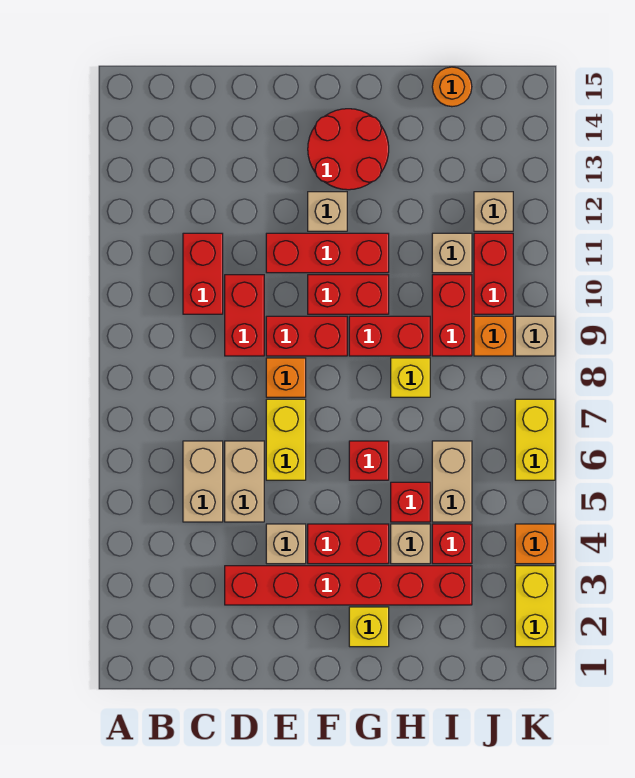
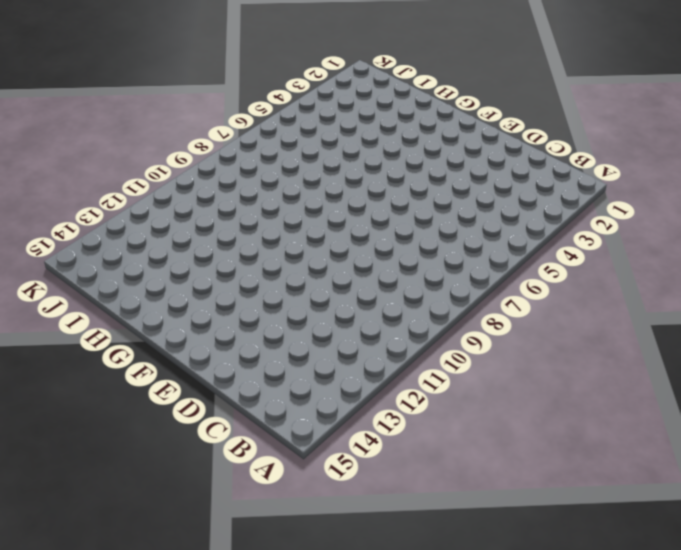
none -> tan brick C5:C6 level 1
none -> red brick C10:C11 level 1
none -> red brick D3:I3 level 1
none -> tan brick D5:D6 level 1

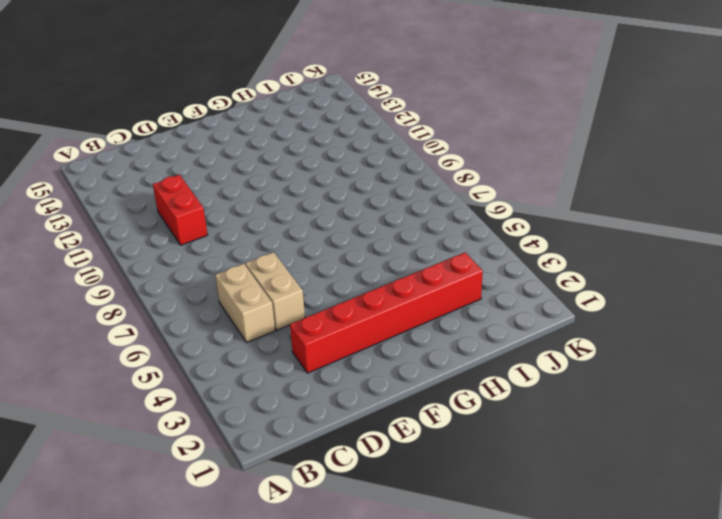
none -> red brick D9:D10 level 1
none -> tan brick E4 level 1
none -> yellow brick E6:E7 level 1
none -> orange brick E8 level 1

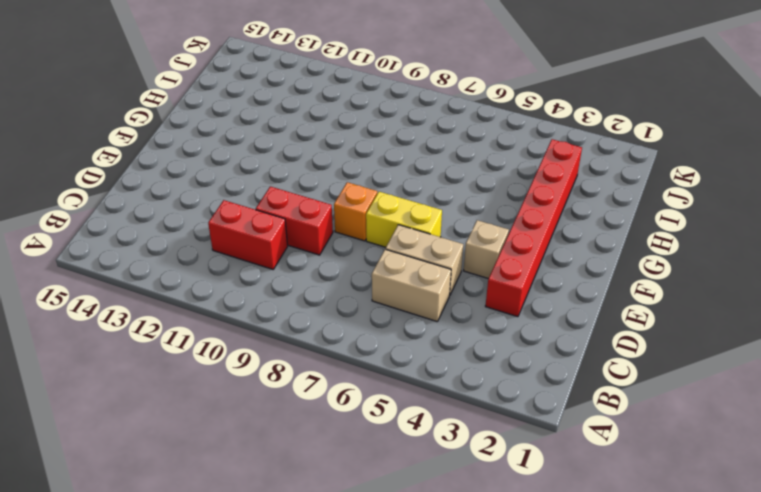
none -> red brick E9:F9 level 1
none -> red brick E11:G11 level 1
none -> red brick F4:G4 level 1
none -> red brick F10:G10 level 1

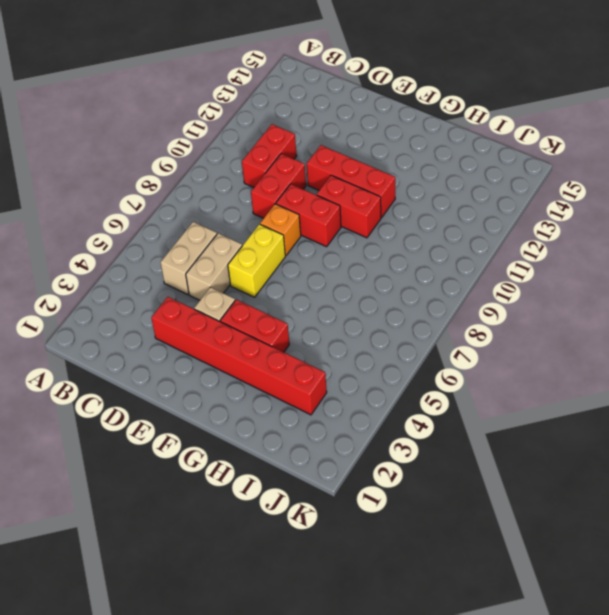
none -> tan brick F12 level 1
none -> red round brick F13:G14 level 1
none -> yellow brick G2 level 1
none -> red brick G6 level 1

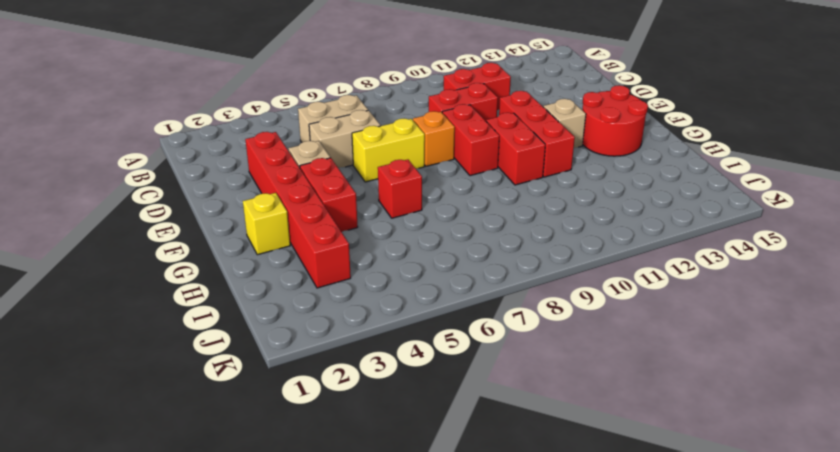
none -> red brick G9:H9 level 1
none -> tan brick H4 level 1
none -> red brick H5 level 1
none -> yellow brick H8 level 1

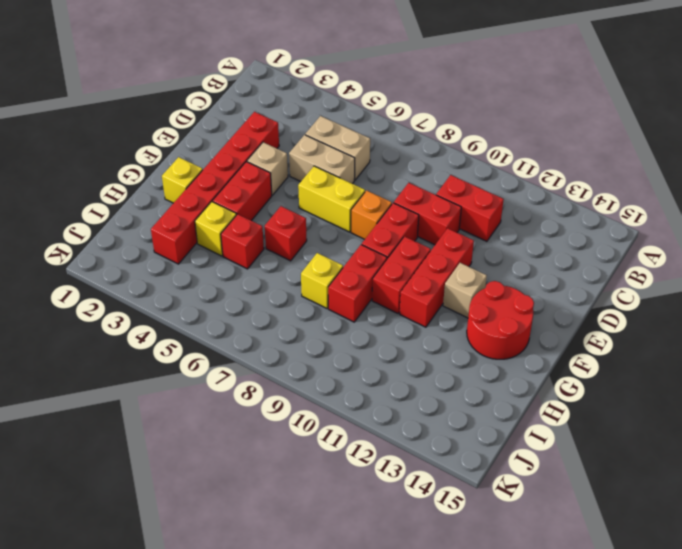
yellow brick H4 level 1 -> tan brick H4 level 1
none -> red brick I4 level 1
none -> tan brick I5:I6 level 1
none -> red brick I9:I10 level 1
none -> tan brick I11 level 1

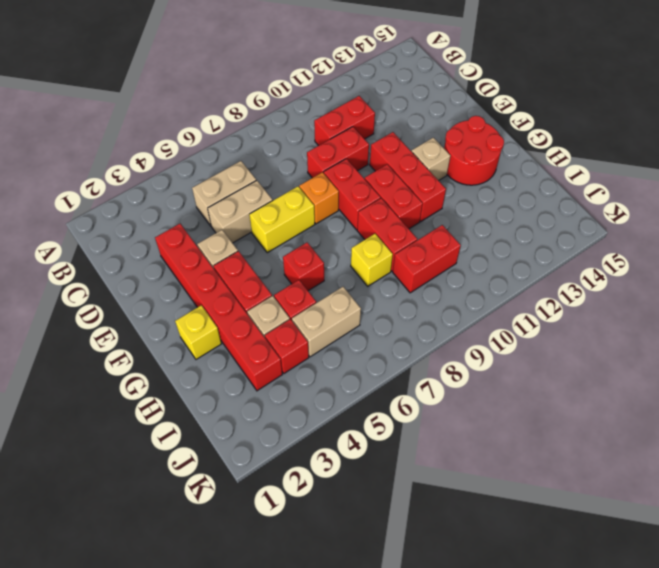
none -> tan brick I11 level 1
none -> orange round brick I15 level 1
none -> orange brick J9 level 1
none -> red brick J10:J11 level 1

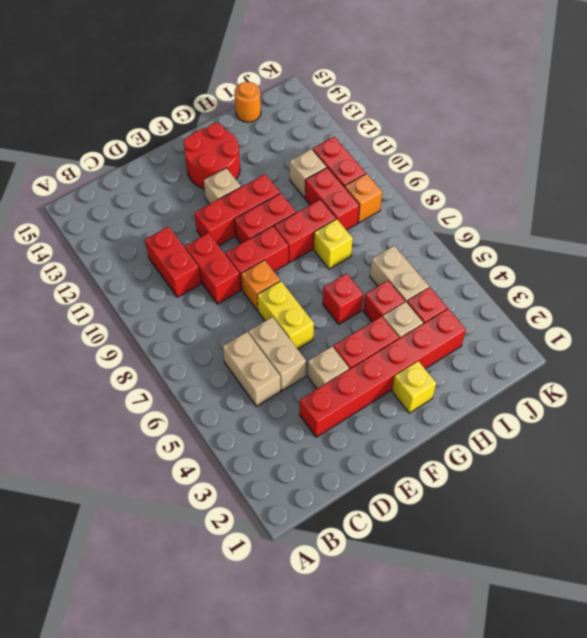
none -> tan brick J12 level 1
none -> yellow brick K2:K3 level 1
none -> orange brick K4 level 1
none -> yellow brick K6:K7 level 1

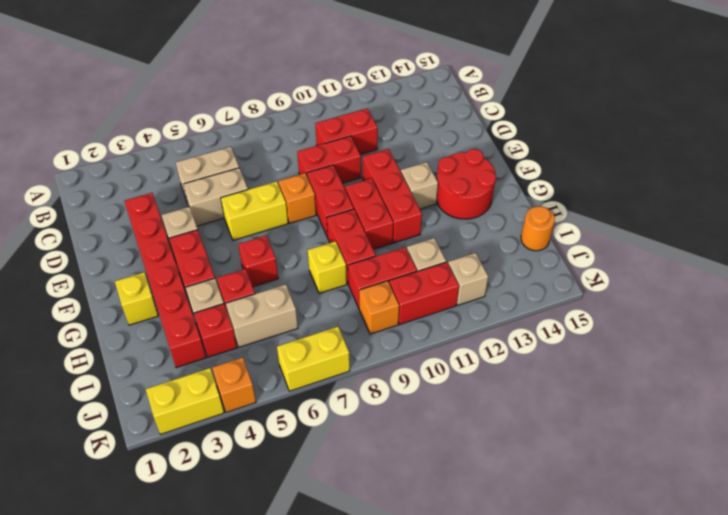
none -> tan brick K9 level 1

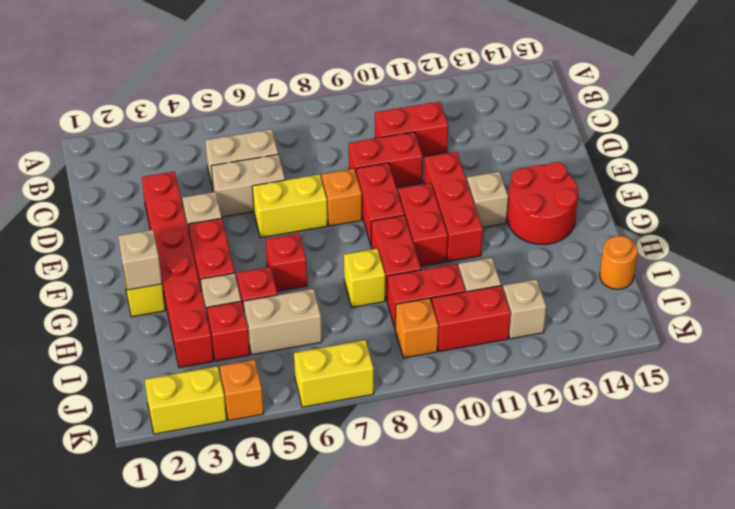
tan brick G2 level 2 -> tan brick K9 level 1

